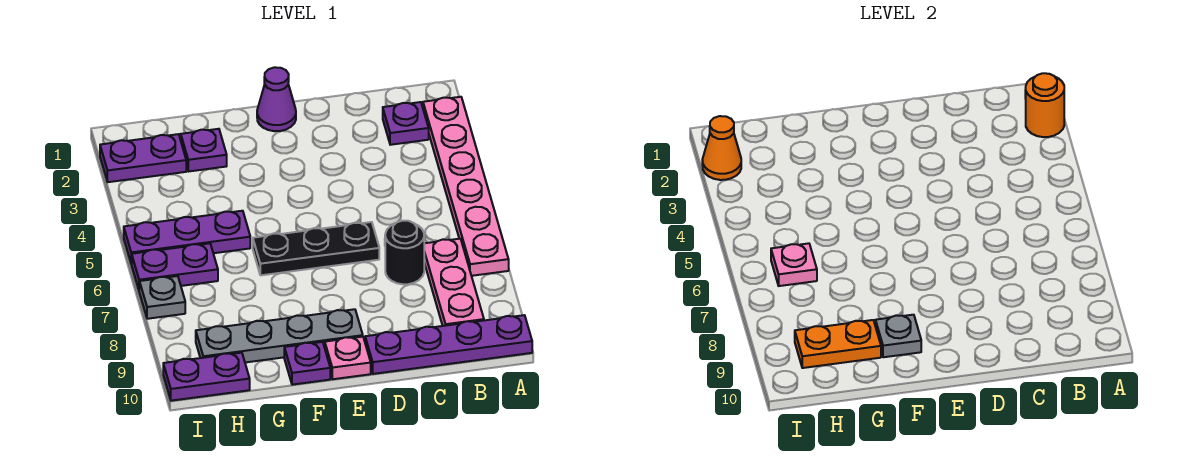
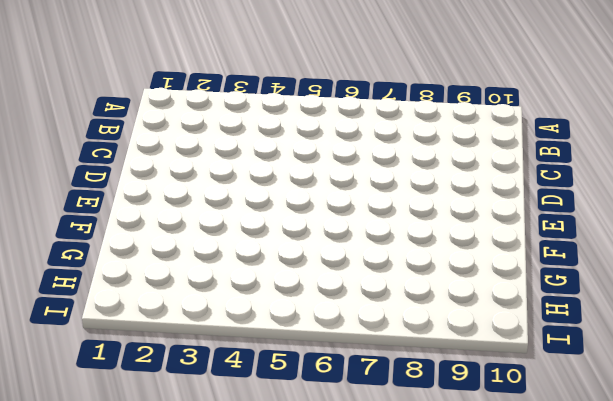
none -> pink plate A2:A7 level 1
none -> purple plate A10:D10 level 1
none -> purple plate B2 level 1

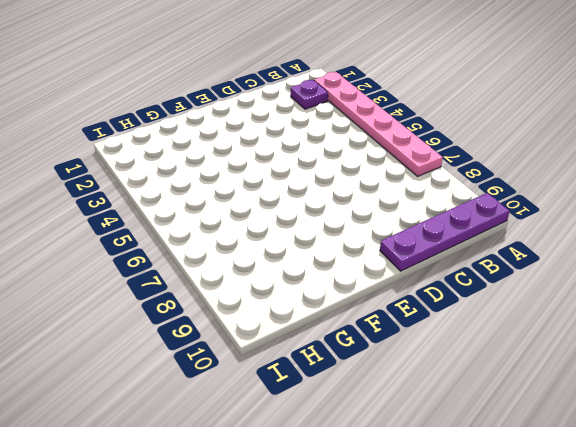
none -> pink plate B7:B9 level 1
none -> black round brick C7 level 1
none -> black plate D6:F6 level 1

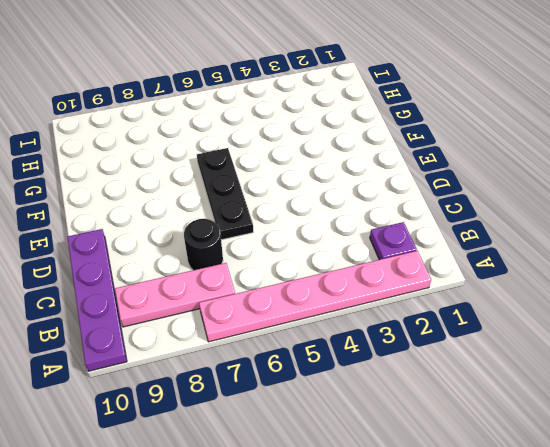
none -> purple cone E1 level 1
none -> grey plate E9:H9 level 1
none -> pink plate E10 level 1

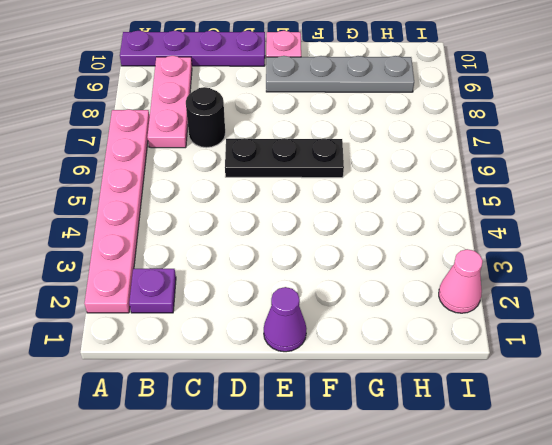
pink cone I2 level 1 -> purple plate H2:I2 level 1
none -> purple plate F10 level 1
none -> purple plate G2 level 1
none -> purple plate G5:I5 level 1

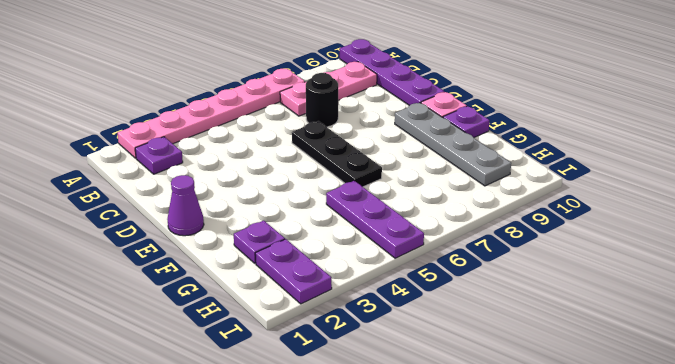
none -> purple plate H6:I6 level 1
none -> purple plate H10:I10 level 1
none -> grey plate I7 level 1

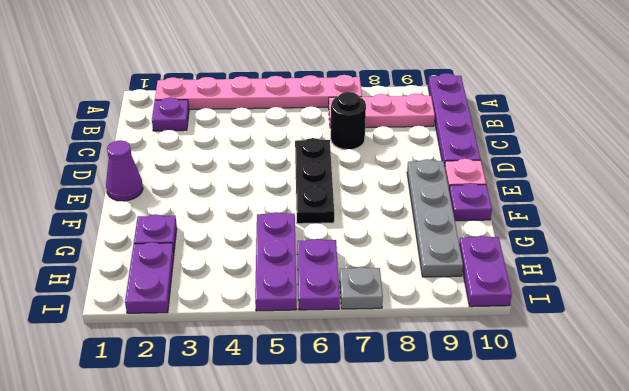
none -> orange round brick A2 level 2
none -> grey plate F9 level 2
none -> orange plate G9:H9 level 2

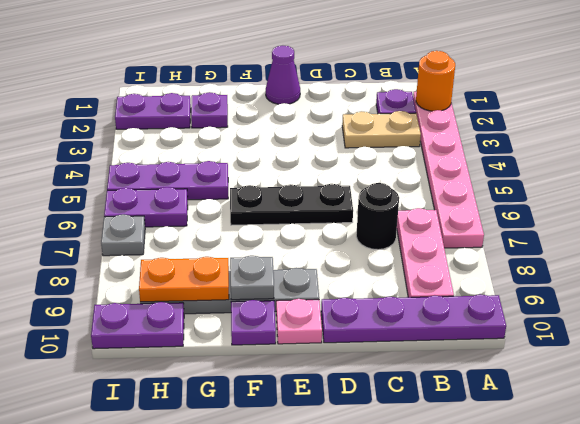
tan plate B3:C3 level 1 -> none
none -> pink plate H6 level 2
none -> orange cone I2 level 2

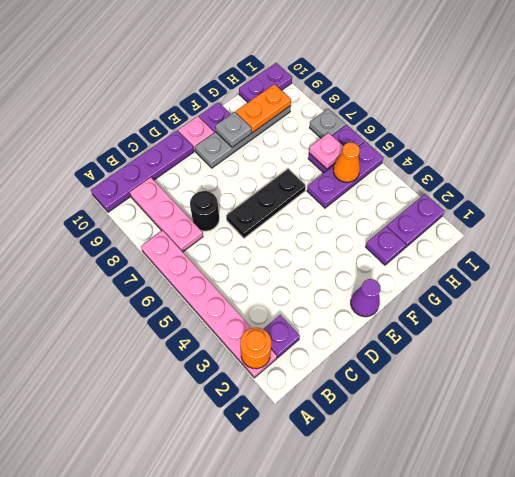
orange cone H5 level 2 -> orange cone I2 level 2

